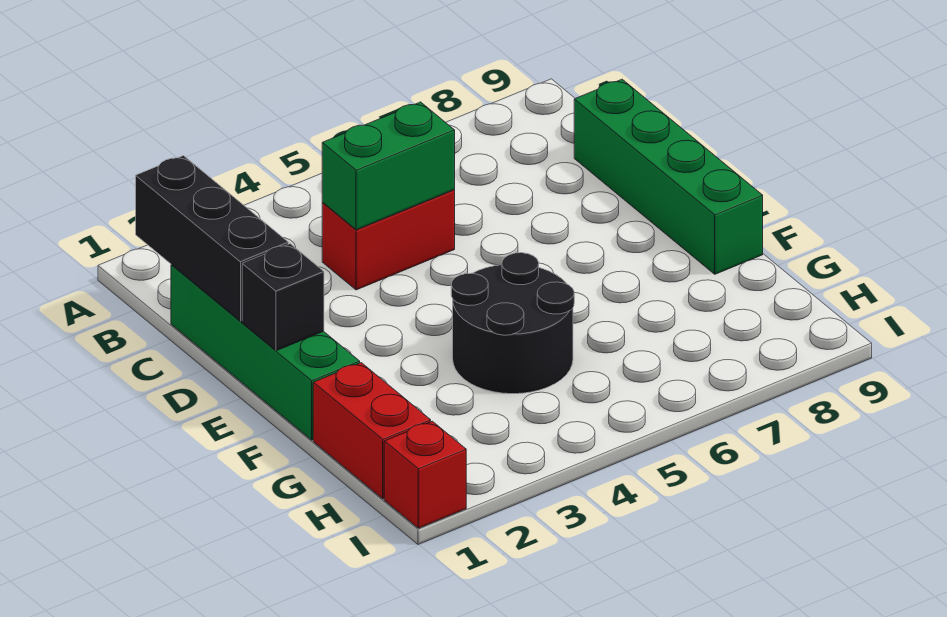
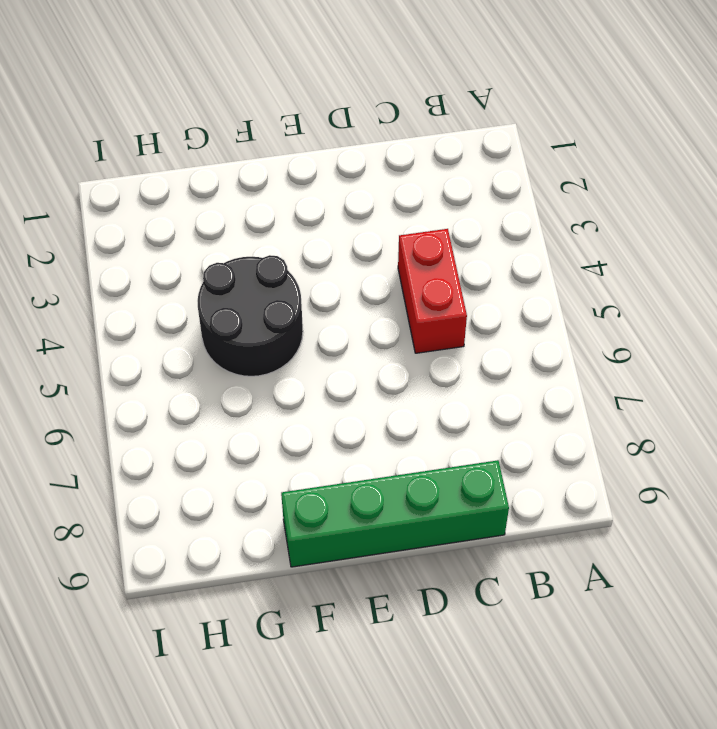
none -> green brick C1:F1 level 1
none -> red brick G1:H1 level 1

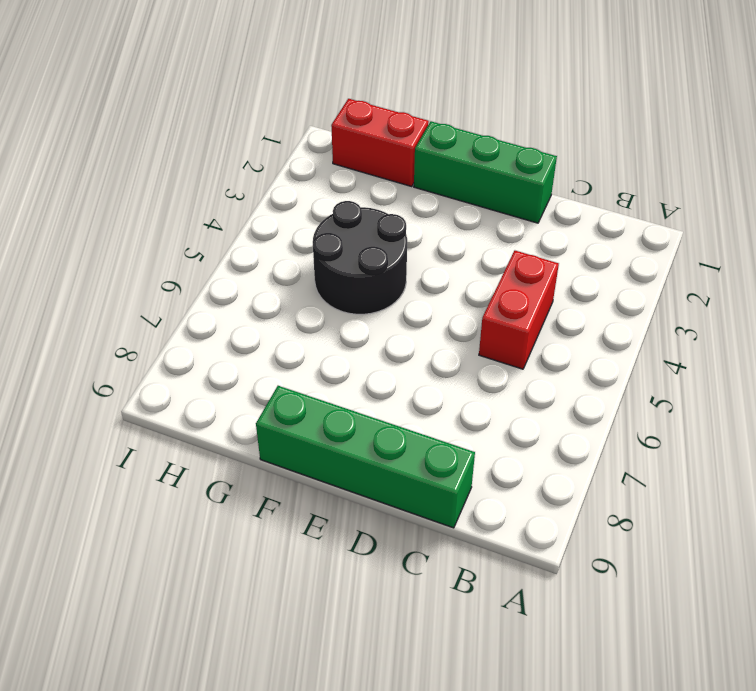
green brick D1:F1 level 1 -> green brick C1:F1 level 1
none -> red brick I1 level 1
none -> black brick B1:D1 level 2

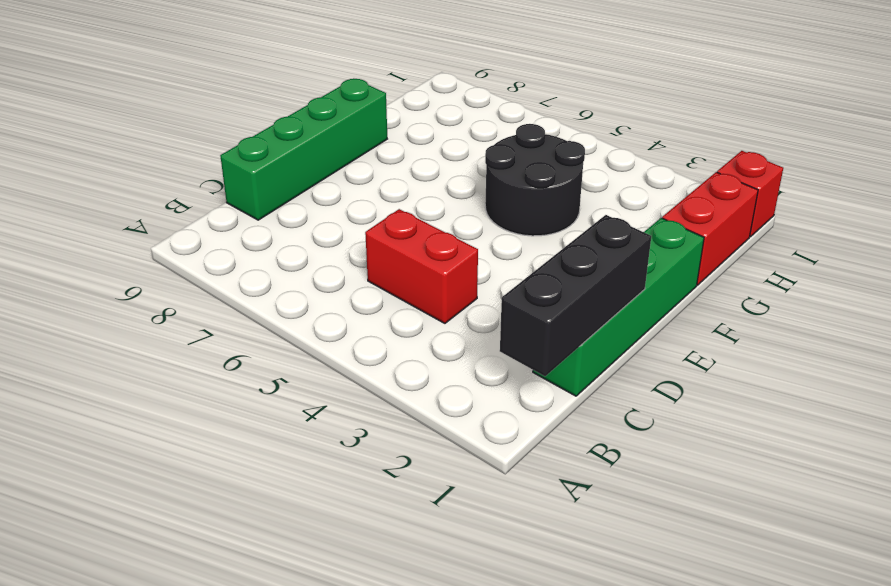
none -> green brick C4:C5 level 2
none -> black brick E1 level 2

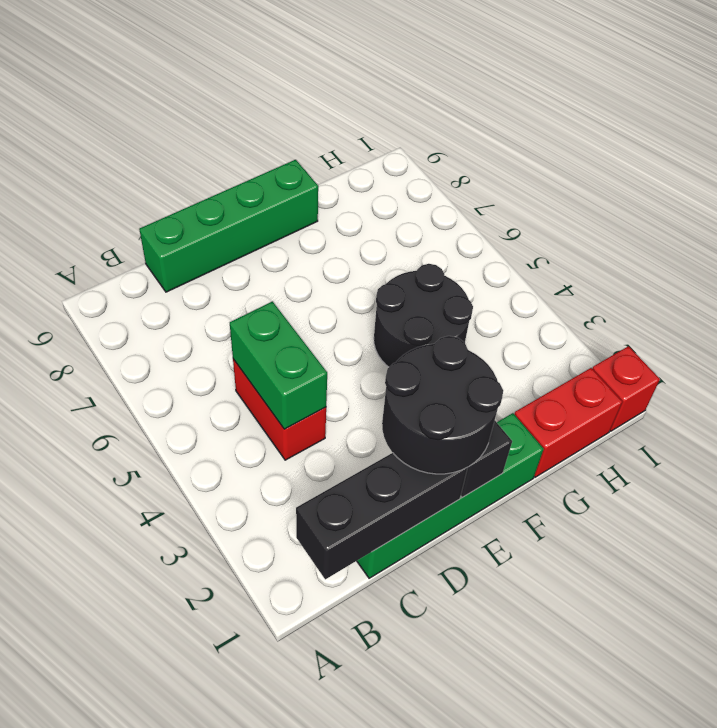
black round brick D1:E2 level 3 -> none

